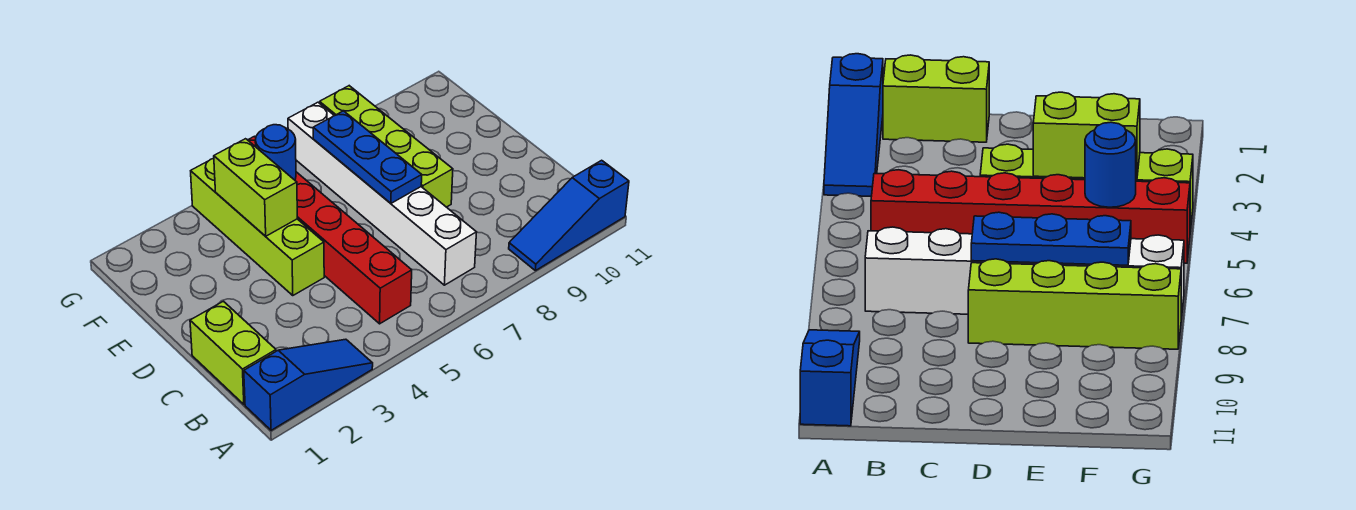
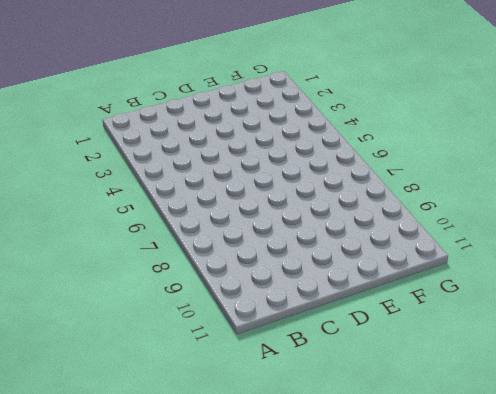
none -> blue slope A1:A3 level 1 top 1
none -> blue slope A9:A11 level 1 top 11

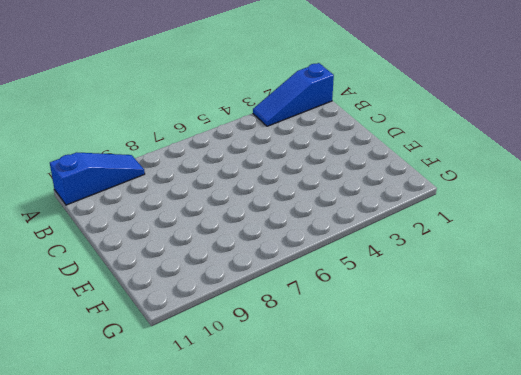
none -> lime brick B1:C1 level 1
none -> red brick B5:G5 level 1

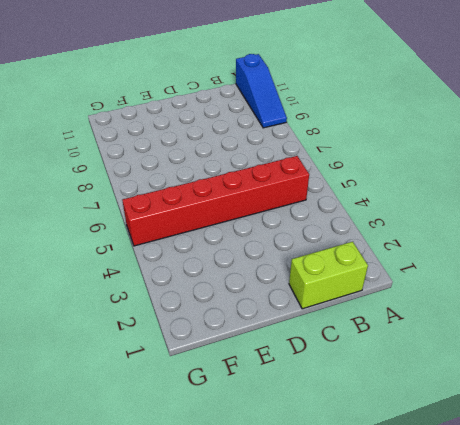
none -> blue slope A1:A3 level 1 top 1
none -> white brick B7:G7 level 1

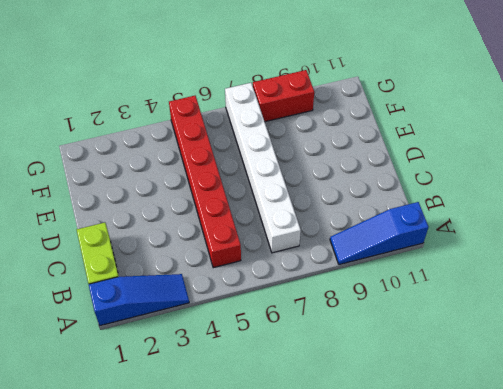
red brick G8:G9 level 1 -> lime brick D8:G8 level 1
none -> lime brick D4:G4 level 1
none -> blue plate D7:F7 level 2

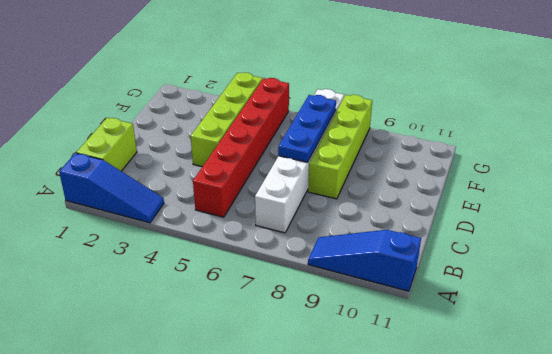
none -> lime brick E4:F4 level 2
none -> blue round brick F5 level 2

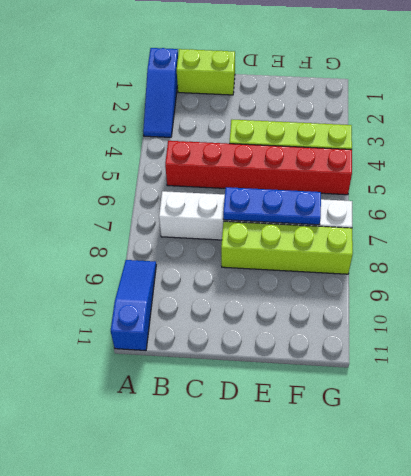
none -> lime brick E4:F4 level 2
none -> blue round brick F5 level 2

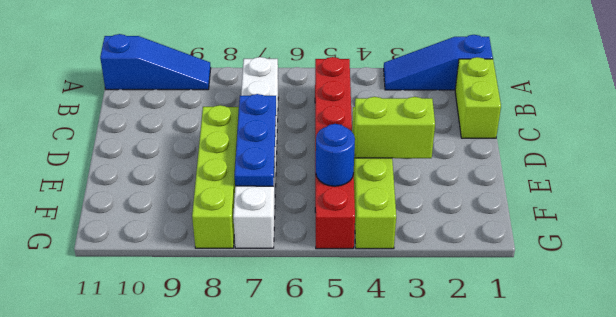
lime brick E3:E4 level 2 -> lime brick E4:F4 level 2

